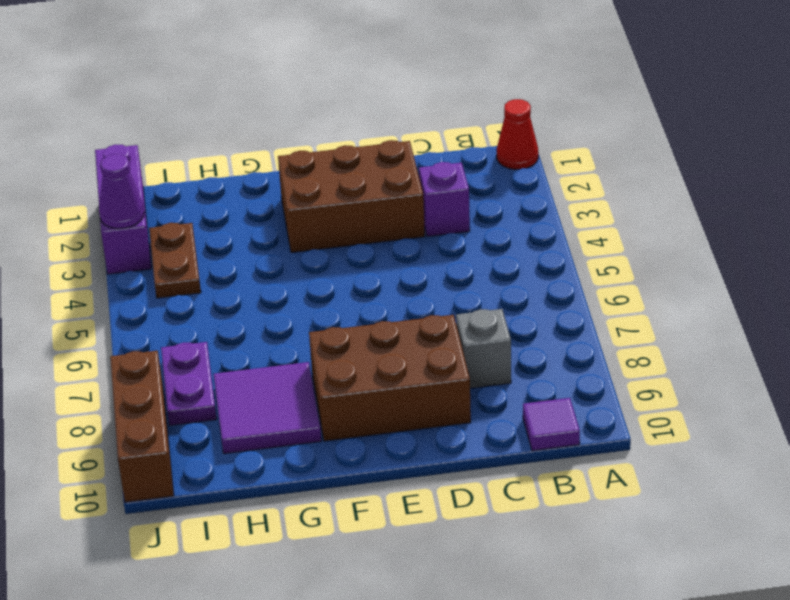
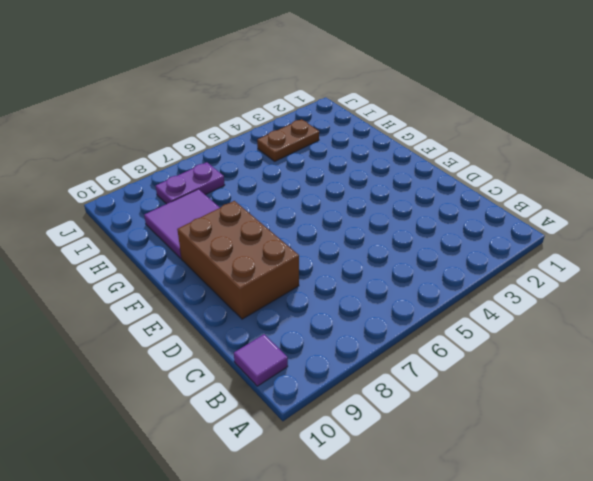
none -> red cone A1 level 1
none -> purple brick C3 level 1
none -> grey brick C8 level 1

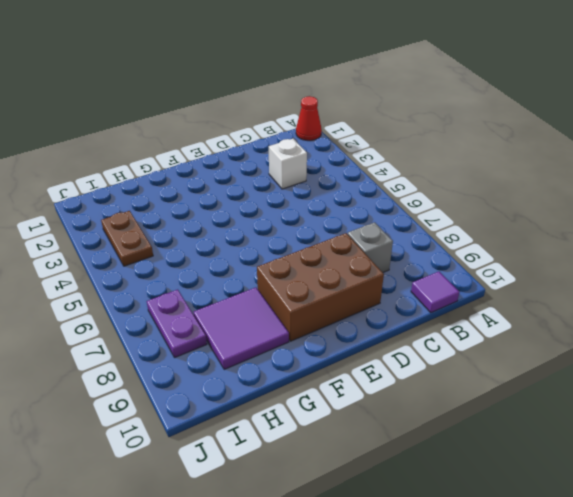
white brick C3 level 1 -> purple brick C3 level 1
none -> brown brick D2:F3 level 1
none -> purple brick J1:J3 level 1
none -> brown brick J8:J10 level 1

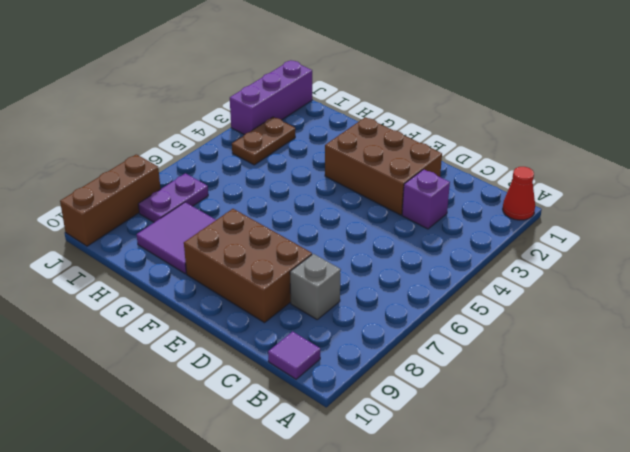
none -> purple cone J3 level 2

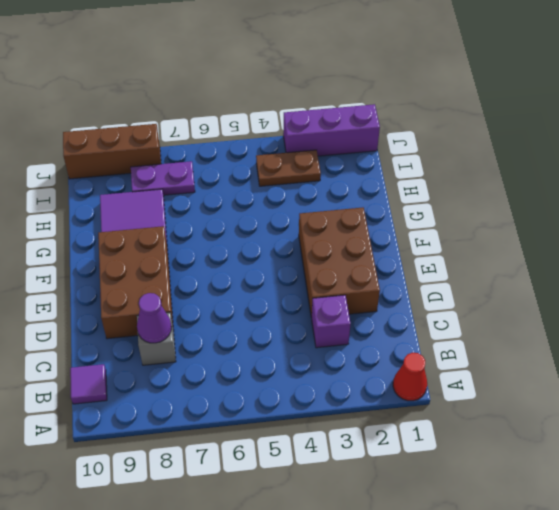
purple cone C8 level 2 -> purple cone J3 level 2

